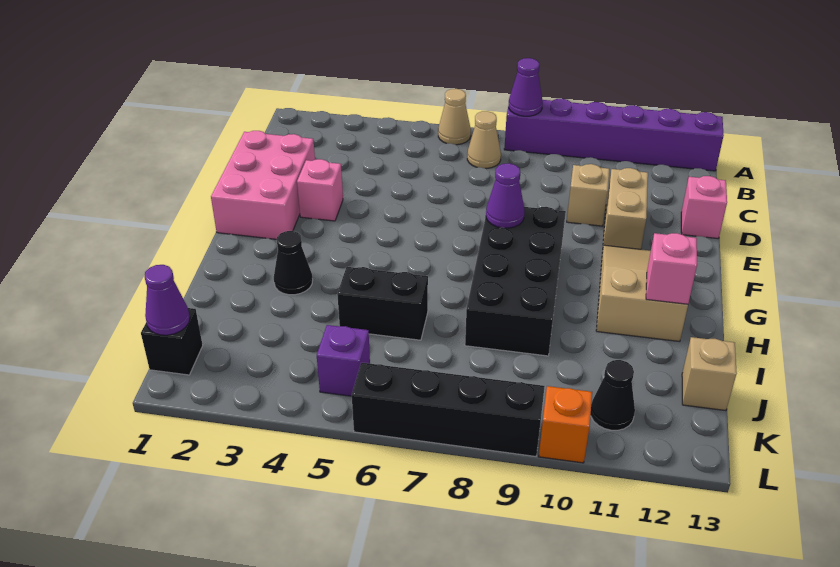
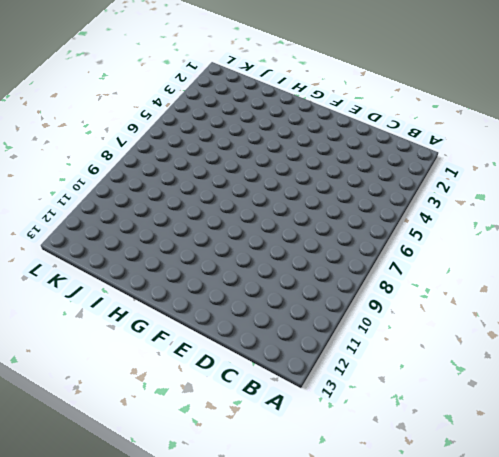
none -> tan cone A6 level 1
none -> purple brick A8:A13 level 1
none -> tan cone B7 level 1

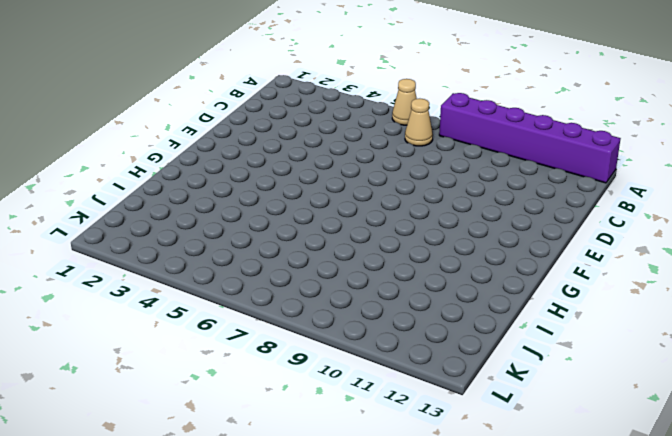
none -> pink brick D1:F2 level 1
none -> tan brick D10 level 1
none -> tan brick D11:E11 level 1

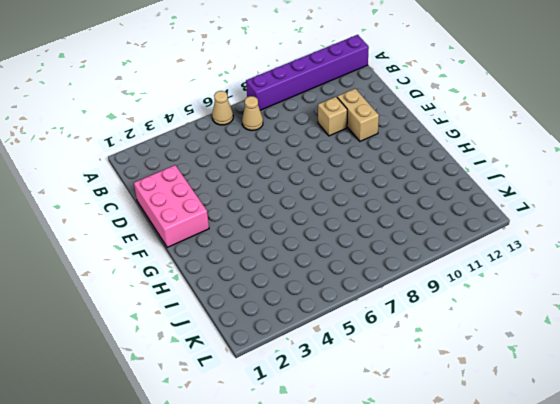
none -> pink brick D13 level 1
none -> pink brick E3 level 1
none -> black brick F8:I9 level 1

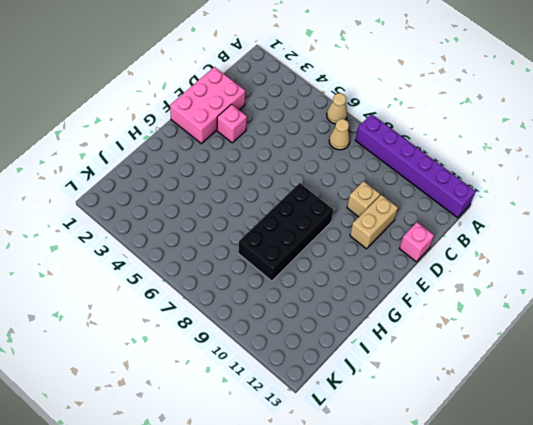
none -> tan slope F11:H12 level 1 top H
none -> black cone H3 level 1
none -> black brick I5:I6 level 1

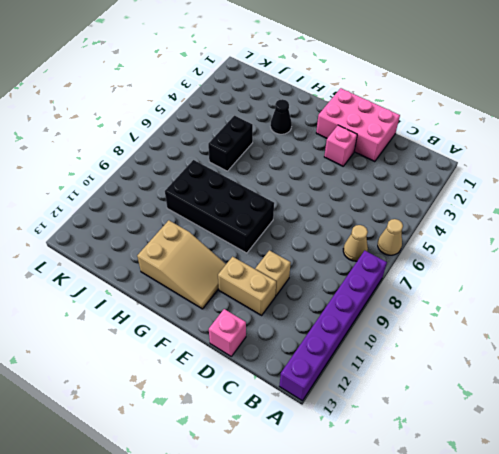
none -> tan brick J13 level 1
none -> black brick K1 level 1
none -> purple brick K5 level 1

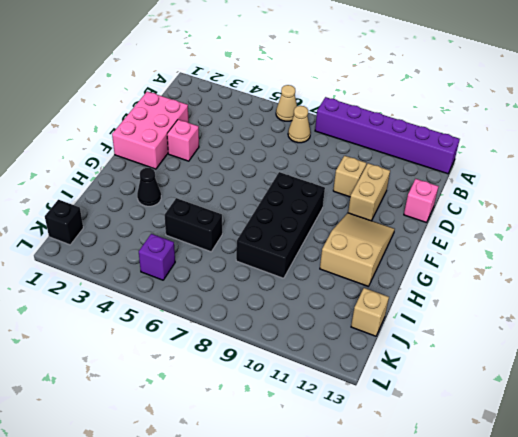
none -> black cone K11 level 1
none -> black brick L6:L9 level 1
none -> orange brick L10 level 1

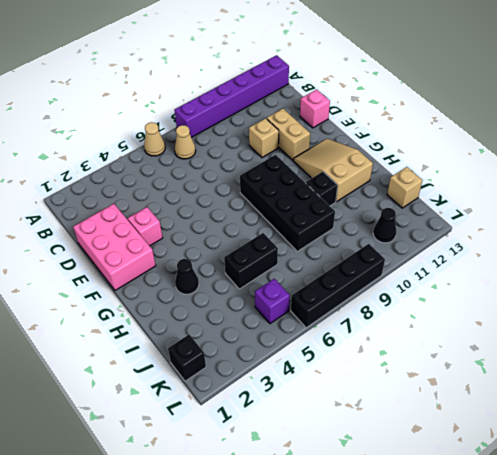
black brick H10 level 1 -> none
none -> orange brick L10 level 1
none -> purple cone A8 level 2
none -> purple cone F8 level 2

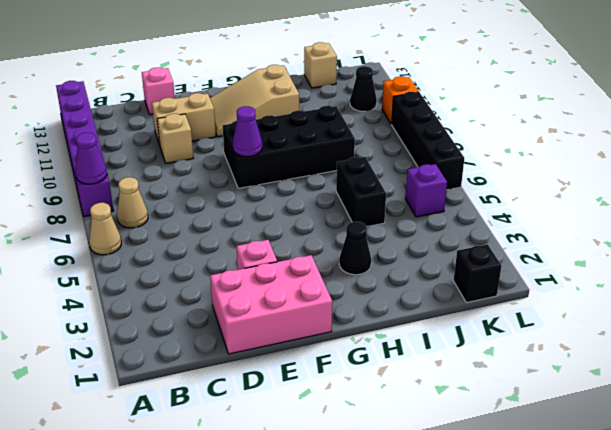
none -> pink brick H12 level 2
none -> purple cone K1 level 2

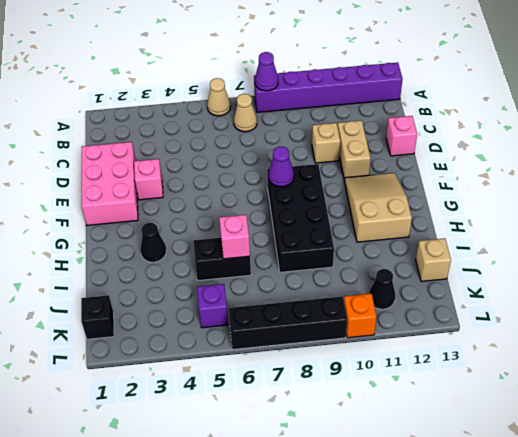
pink brick I6 level 2 -> pink brick H12 level 2
none -> purple cone K1 level 2

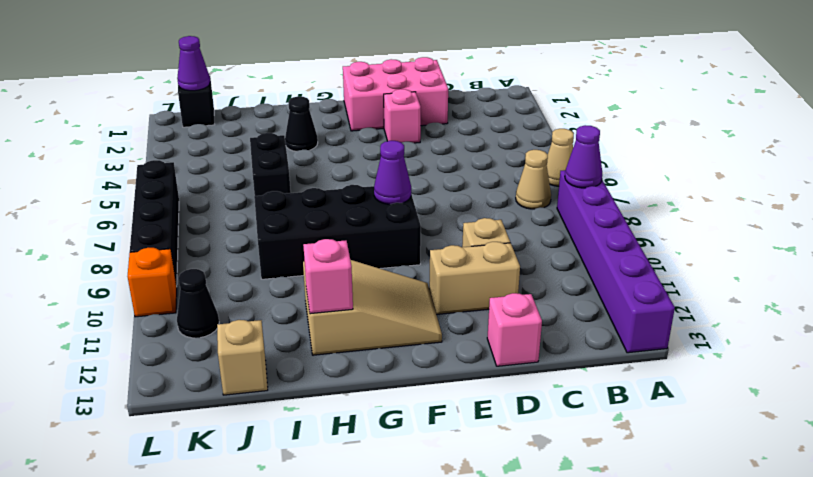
none -> purple brick K5 level 1

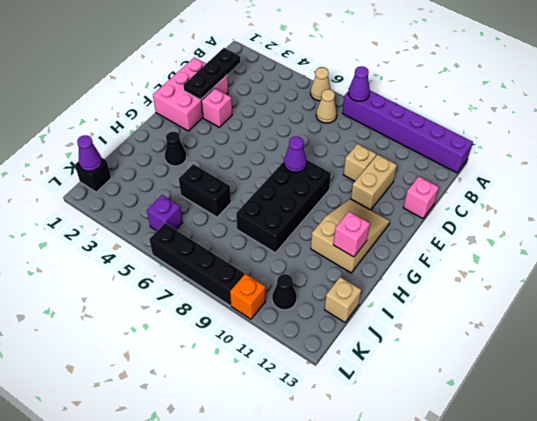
black plate C2:E2 level 2 -> none

